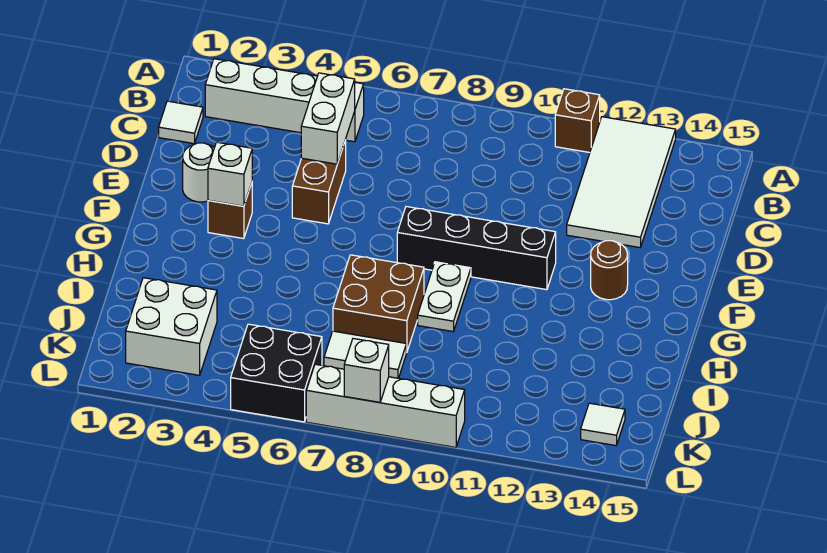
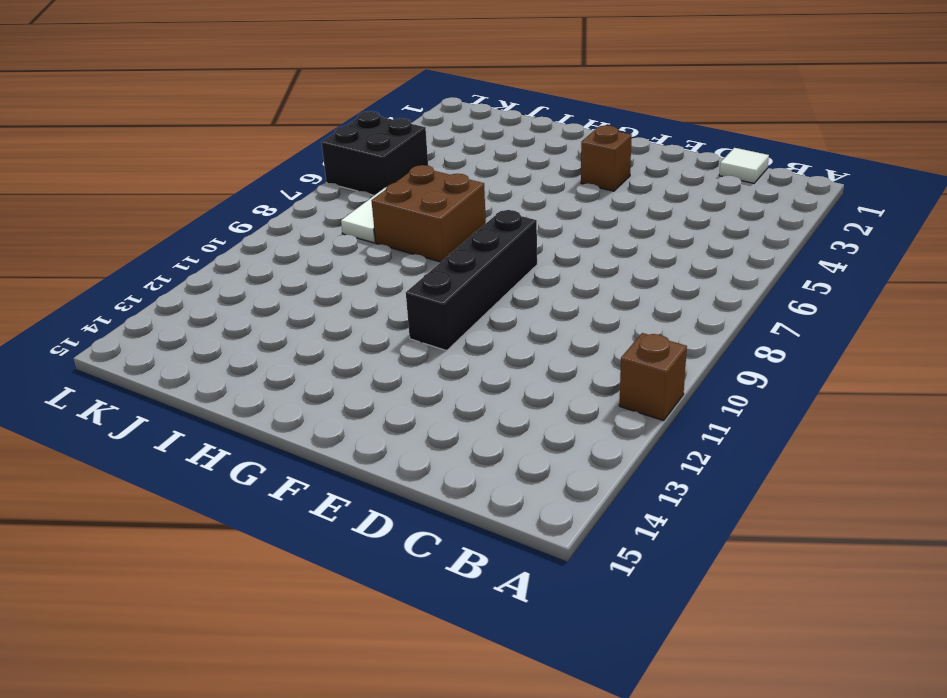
none -> white tile A12:D13 level 1
none -> white brick B2:B5 level 1
none -> brown brick D5:E5 level 1

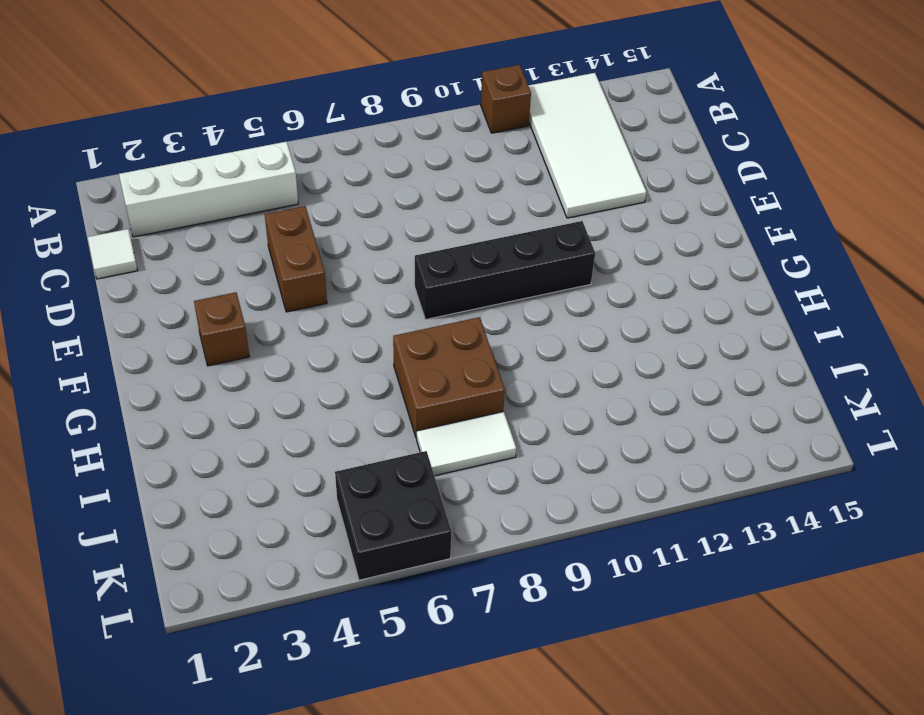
none -> white round brick E2 level 1
none -> brown round brick F13 level 1
none -> white plate G9:H9 level 1

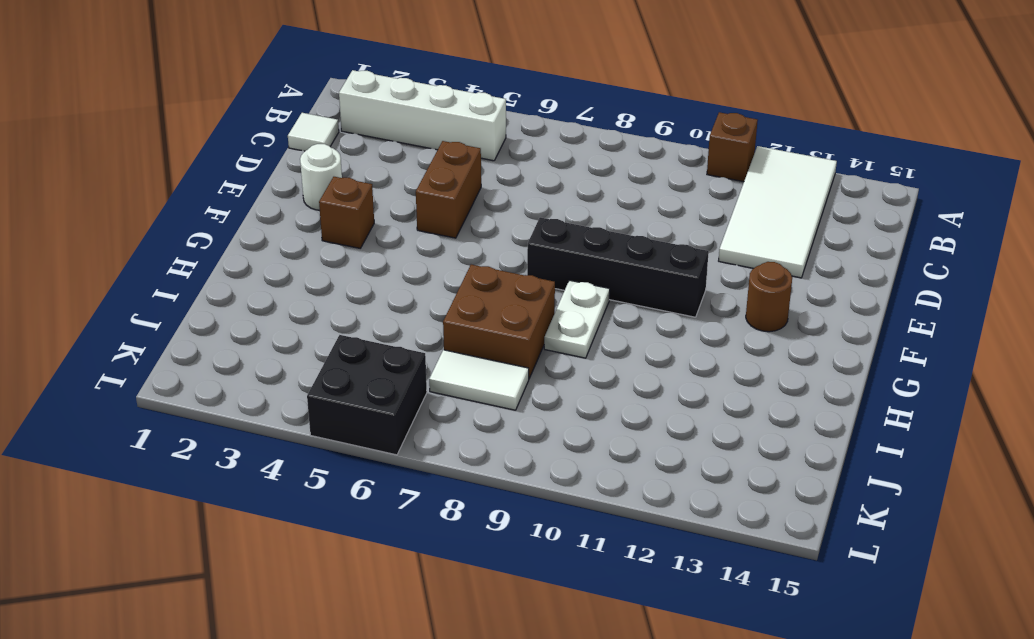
none -> white brick J2:K3 level 1
none -> white tile K14 level 1
none -> white brick L7:L10 level 1

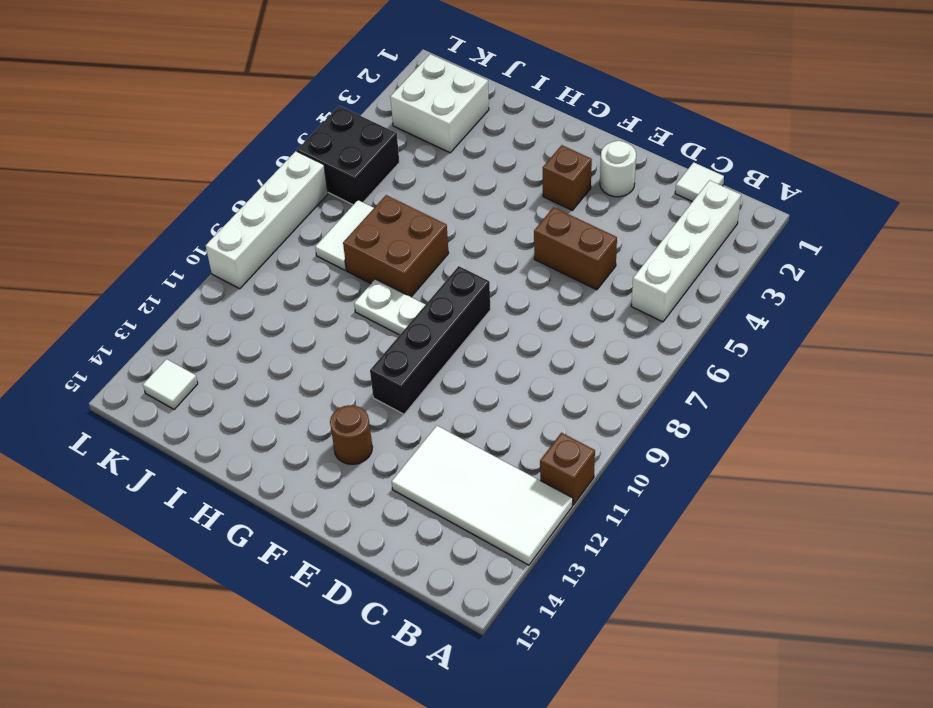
none -> white brick C5:D5 level 2
none -> white brick F3 level 2
none -> white brick L8 level 2

